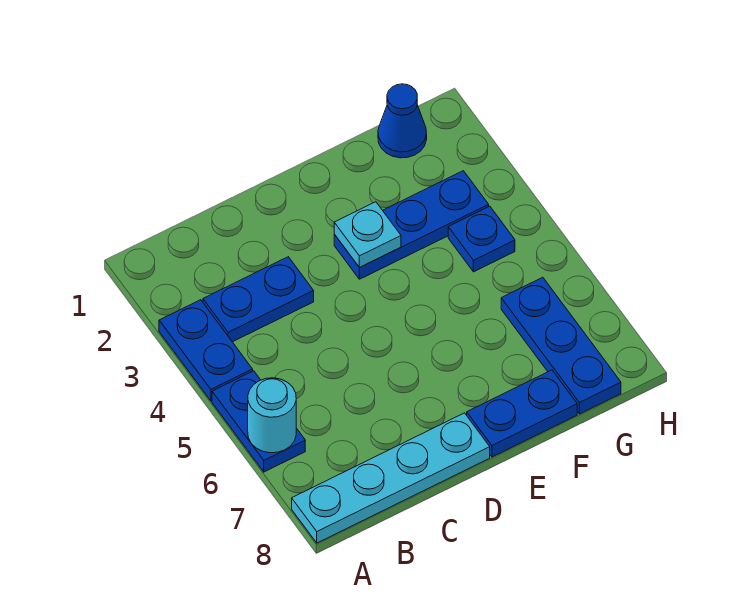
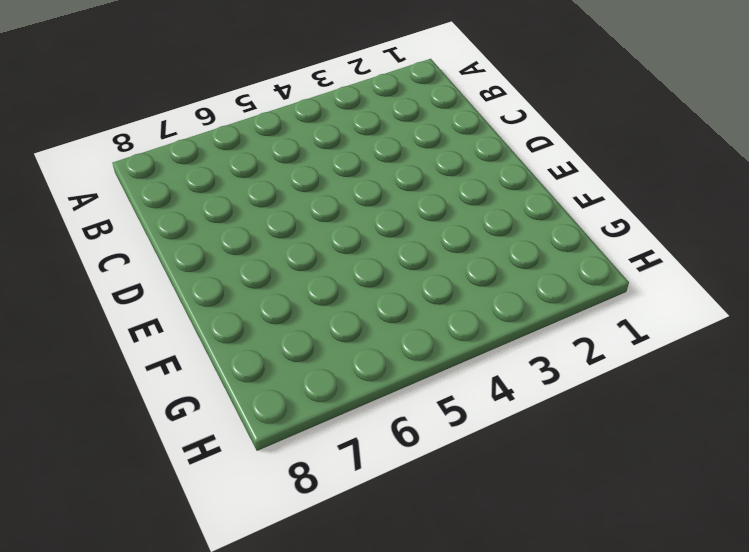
none -> blue plate A3:A4 level 1
none -> blue plate A5:A6 level 1

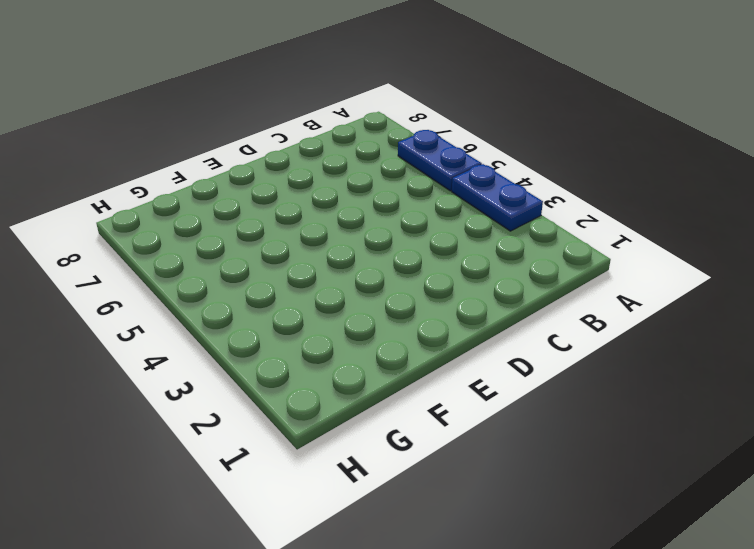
none -> cyan plate A8:D8 level 1
none -> blue plate B3:C3 level 1

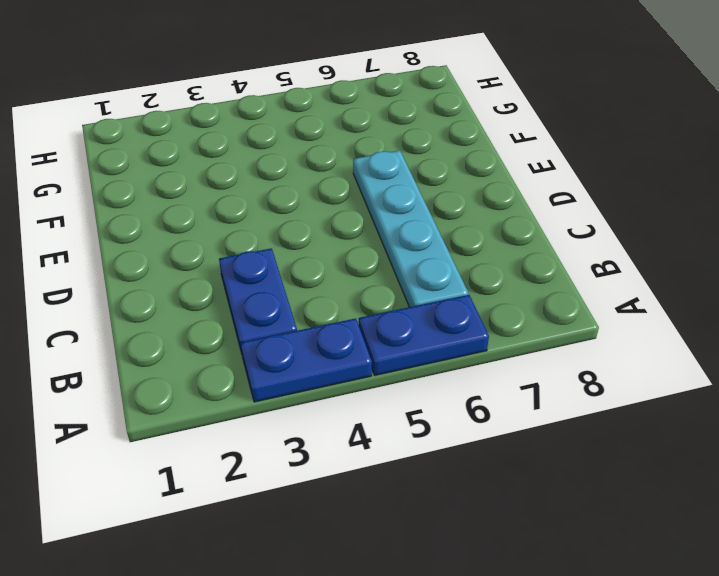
cyan plate B6:E6 level 1 -> cyan plate A8:D8 level 1
none -> blue plate E3:G3 level 1
none -> blue plate E8:F8 level 1

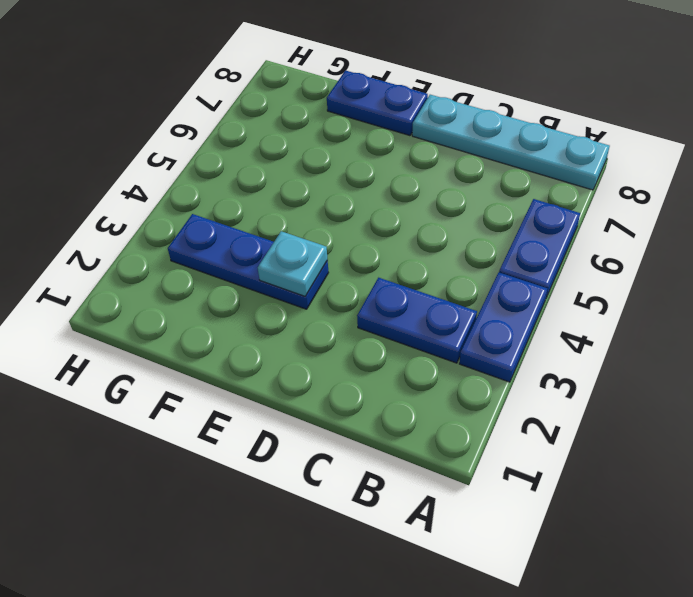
none -> blue cone G1 level 1
none -> blue plate G4 level 1

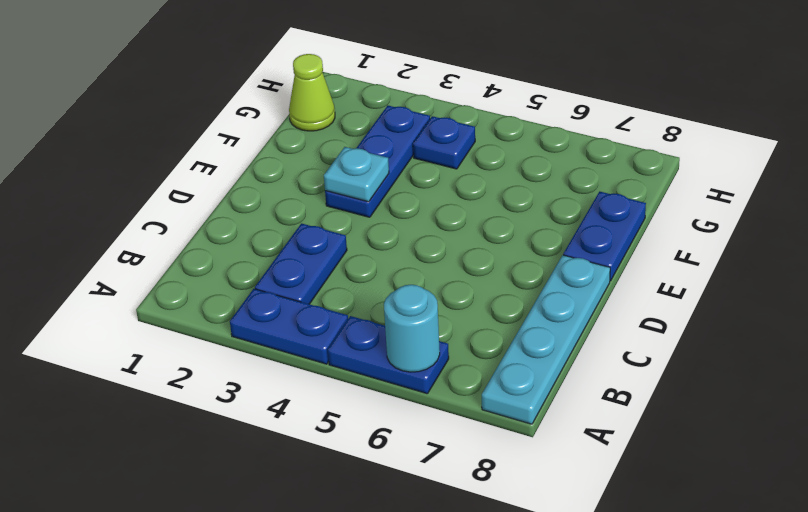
lime cone G1 level 1 -> blue cone G1 level 1
none -> blue plate G6:G8 level 1

